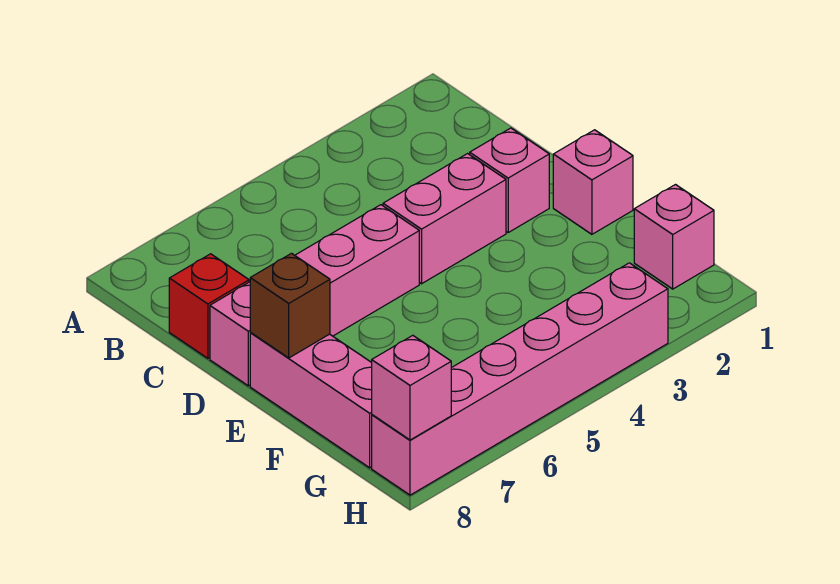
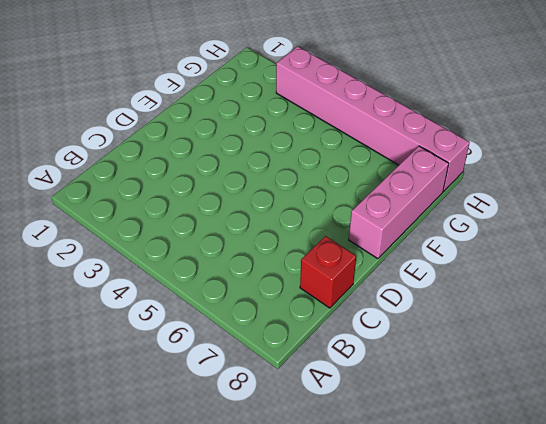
none -> pink brick D2 level 1
none -> pink brick D3:D4 level 1

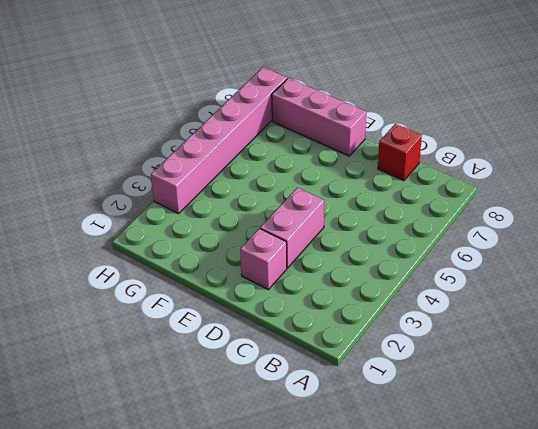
none -> pink brick D5:D8 level 1
none -> pink brick E1 level 1

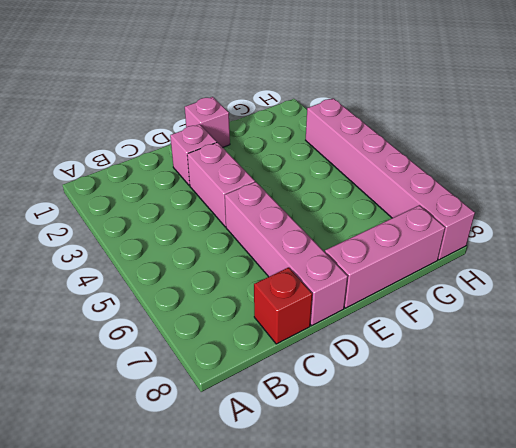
none -> pink brick G1 level 1
none -> brown brick E8 level 2

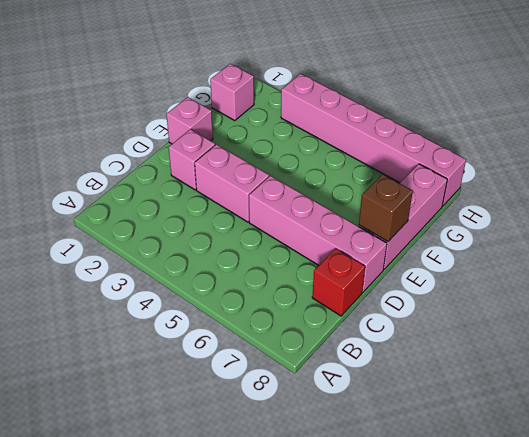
none -> pink brick H8 level 2

